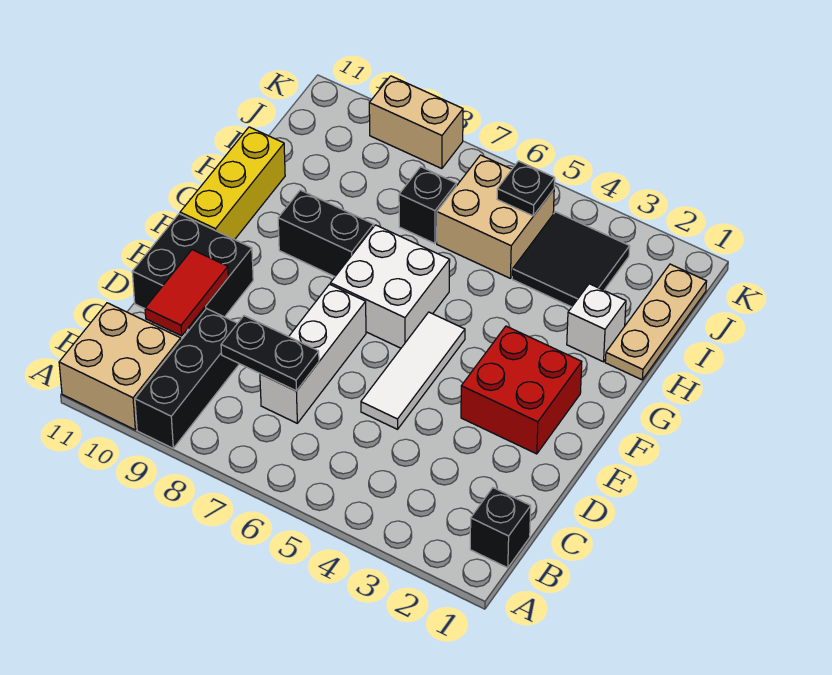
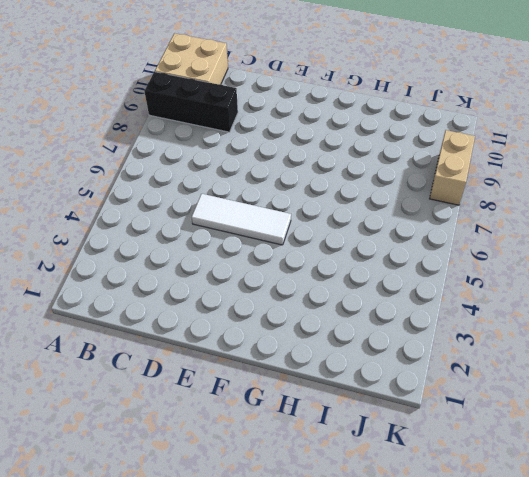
none -> black brick B1 level 1
none -> white brick C7:E7 level 1
none -> black brick D10:E11 level 1

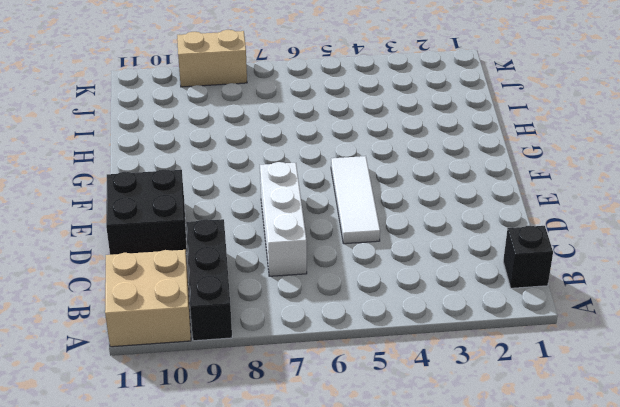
none -> red brick E2:F3 level 1
none -> white brick F6:G7 level 1
none -> yellow brick F11:H11 level 1

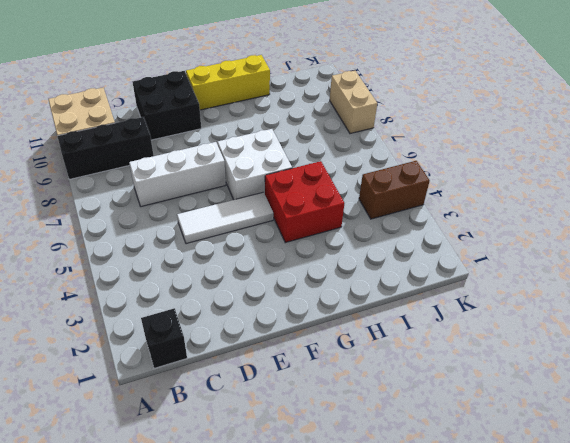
red brick G4:H5 level 1 -> red brick E2:F3 level 1
brown brick J4:K4 level 1 -> black tile I3:J4 level 1
none -> black brick G8:G9 level 1
none -> tan plate H1:J1 level 1
none -> white brick H2 level 1

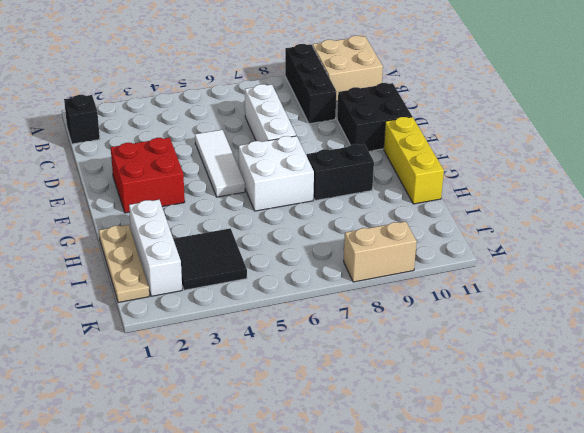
white brick H2:J2 level 1 -> white brick H2 level 1
none -> tan brick I5:J6 level 1
none -> black brick I7 level 1
none -> black plate C7:C8 level 2

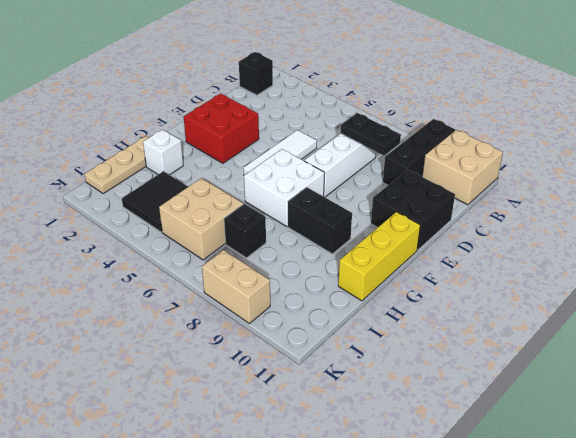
none -> red tile C10:D10 level 2
none -> black plate J5 level 2

